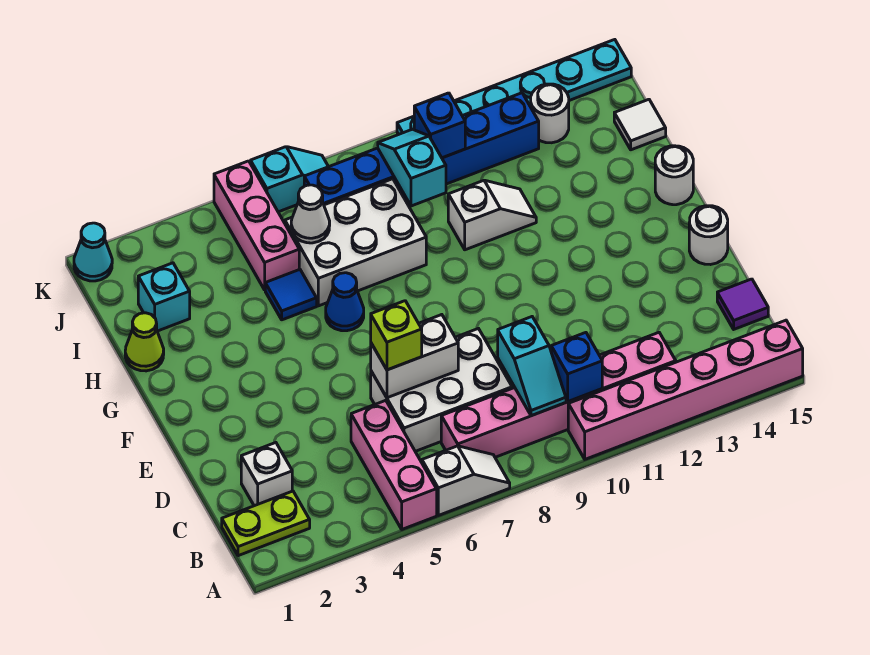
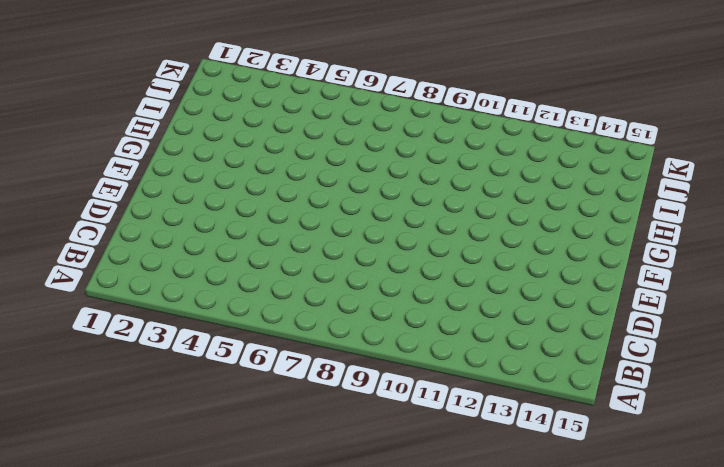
none -> pink brick A5:C5 level 1
none -> white slope A6:A7 level 1 top 6
none -> pink brick A10:A15 level 1
none -> lime plate B1:B2 level 1

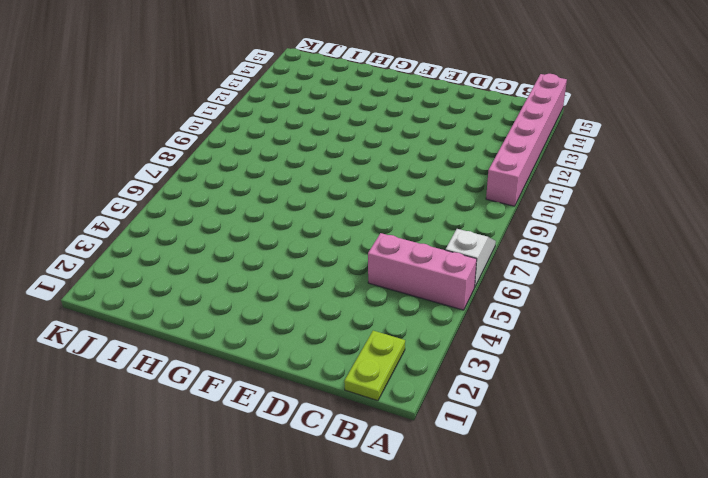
none -> pink brick B7:B12 level 1
none -> white brick C2 level 1
none -> white brick C6:D8 level 1
none -> purple tile C15 level 1

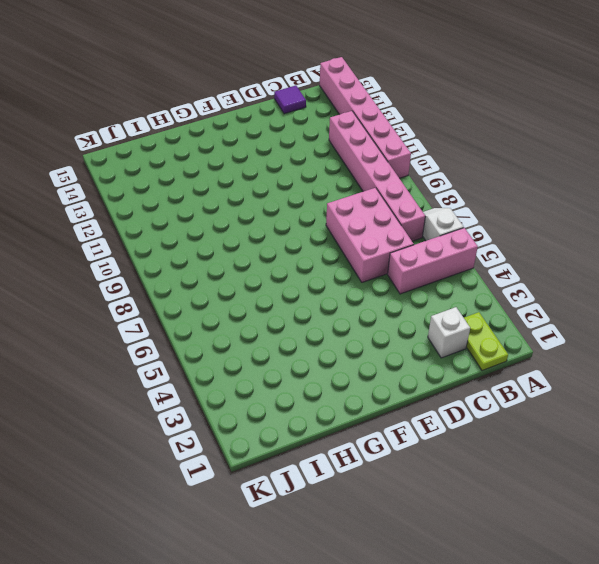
pink brick C6:D8 level 1 -> white brick C6:D8 level 1
none -> white round brick E15 level 1
none -> blue cone G6 level 1
none -> white round brick G15 level 1
none -> lime cone H1 level 1

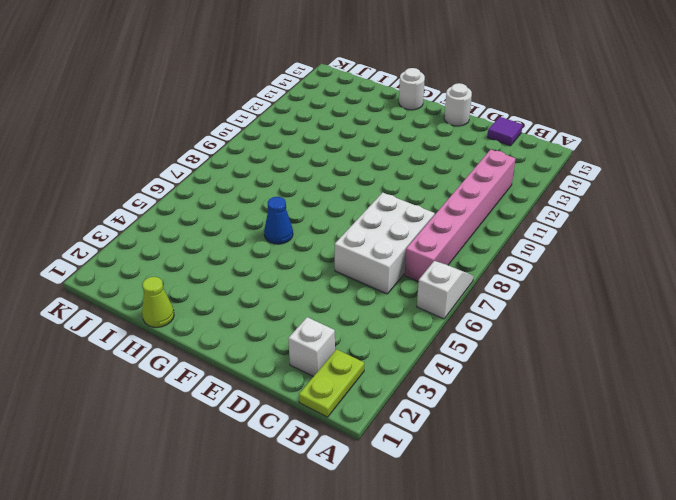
none -> pink brick A5:C5 level 1
none -> pink brick A10:A15 level 1
none -> blue tile H5 level 1
none -> white brick H6:I8 level 1

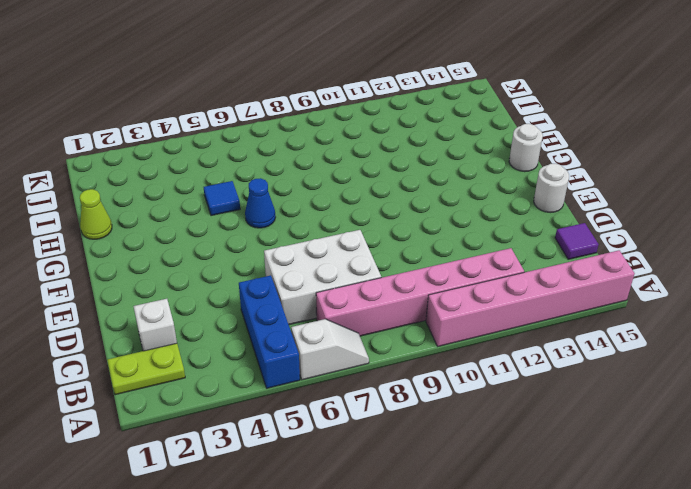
blue brick A5:C5 level 1 -> pink brick A5:C5 level 1
none -> white brick H6:I8 level 1
none -> white slope H10:H11 level 1 top 10
none -> cyan brick I2 level 1
none -> pink brick I5:K5 level 1

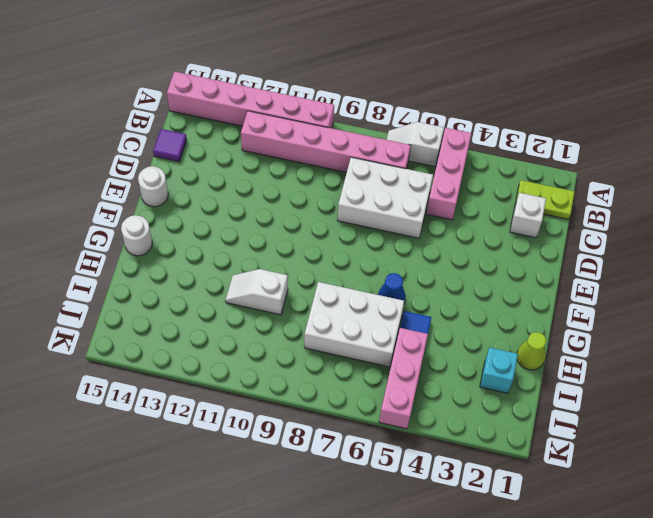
none -> white tile I15 level 1
none -> blue brick J7:J12 level 1
none -> white round brick J13 level 1
none -> cyan cone K1 level 1

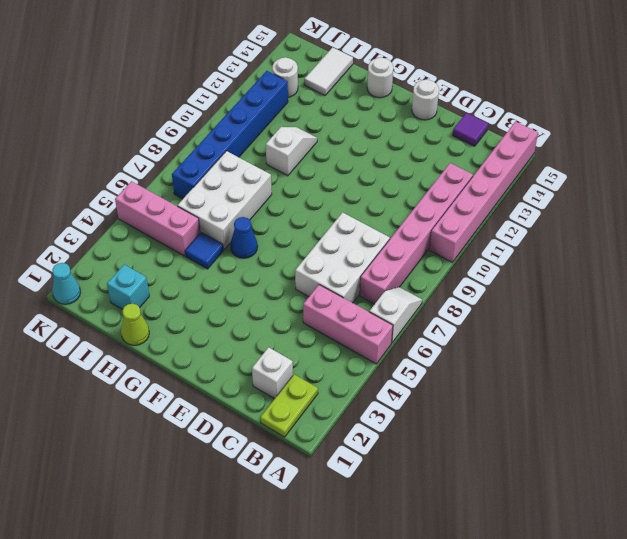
white tile I14:I15 level 1 -> white tile I15 level 1
none -> cyan slope K6:K7 level 1 top 6
none -> cyan plate K10:K15 level 1
none -> cyan slope B9:C9 level 2 top C
none -> blue brick B10 level 2

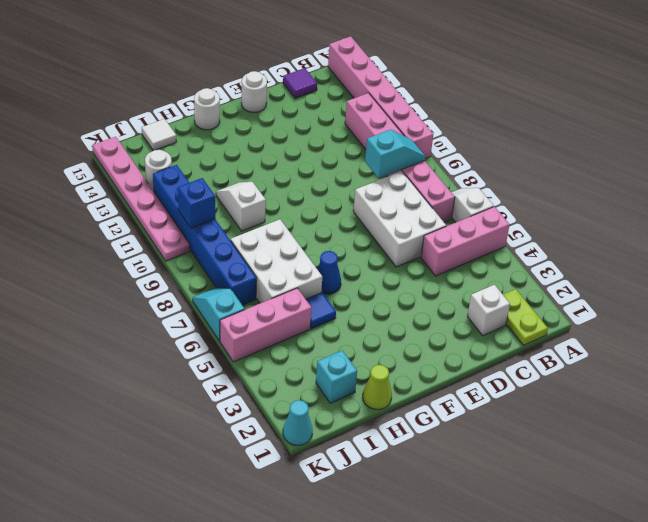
pink plate K10:K15 level 1 -> cyan plate K10:K15 level 1
none -> blue brick B10 level 2
none -> white brick D6:D7 level 2
none -> white cone I6 level 2
none -> cyan slope I9:J9 level 2 top I

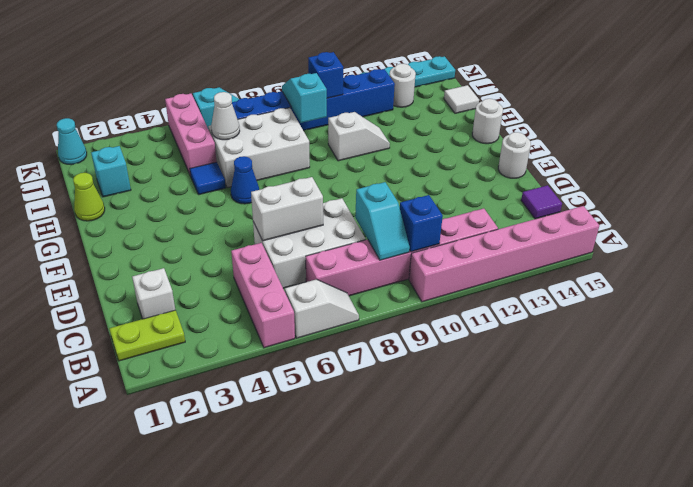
none -> lime brick D6 level 3

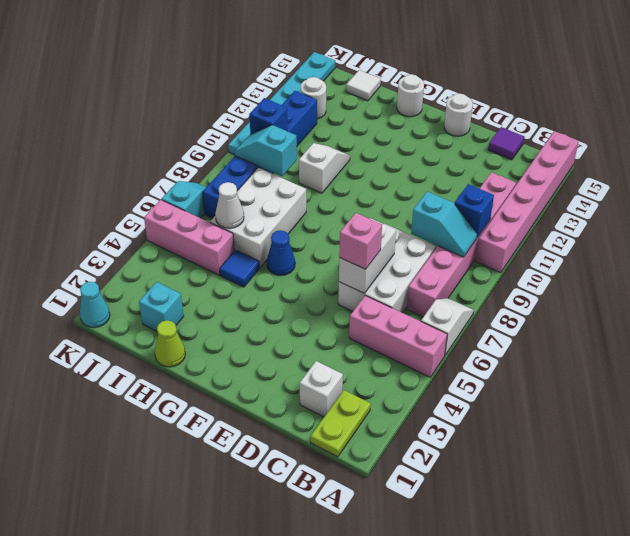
pink brick D6 level 3 -> lime brick D6 level 3

